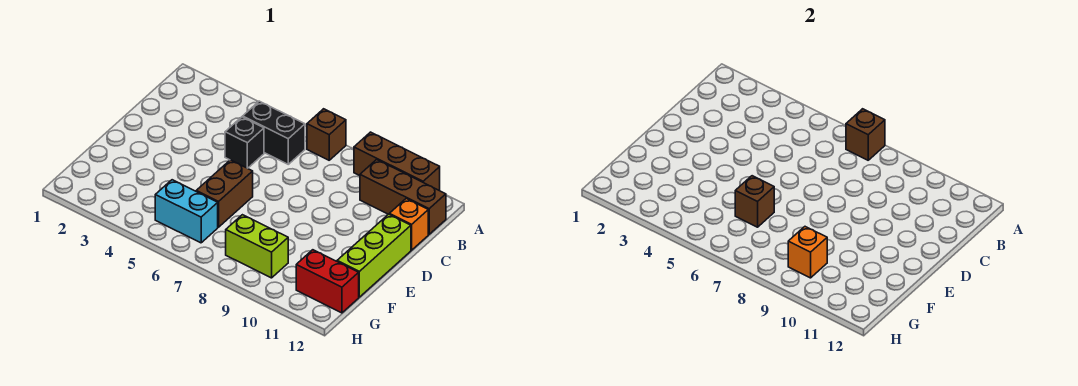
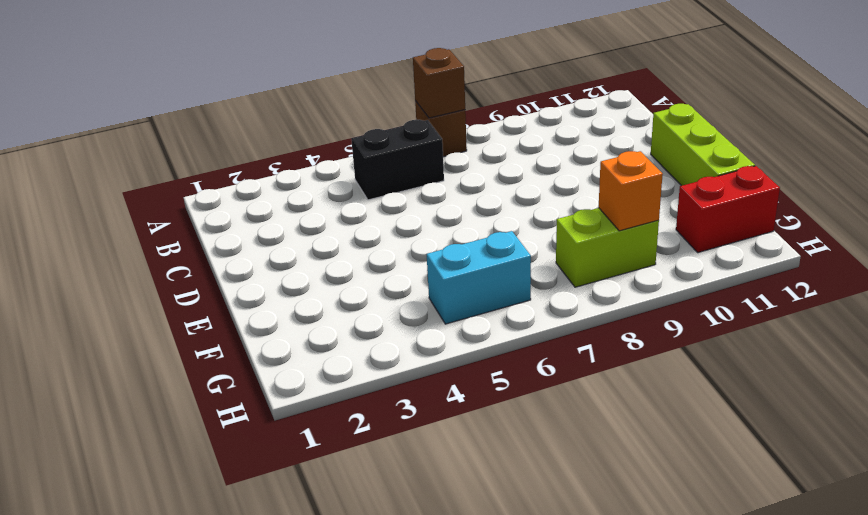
none -> brown brick A9:A11 level 1
none -> brown brick B10:B12 level 1
none -> black brick C5 level 1

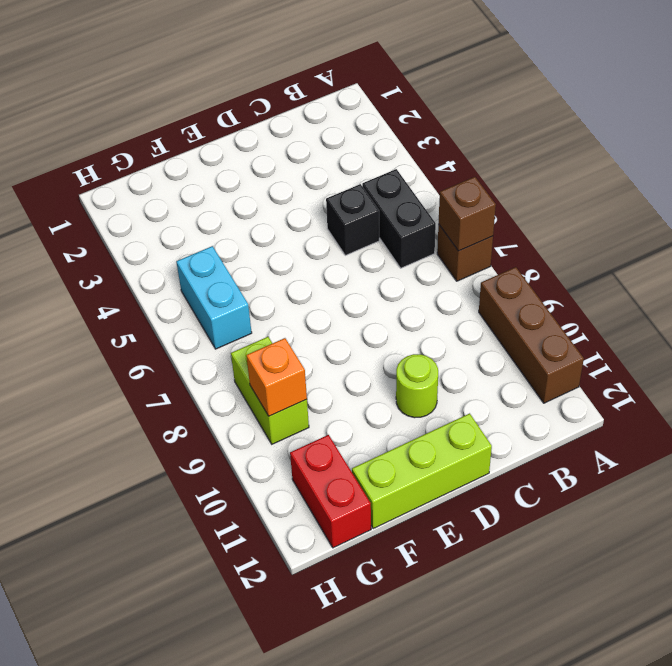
lime round brick D10 level 1 -> none
none -> brown brick B10:B12 level 1
none -> orange brick C12 level 1
none -> brown brick E6:F6 level 1

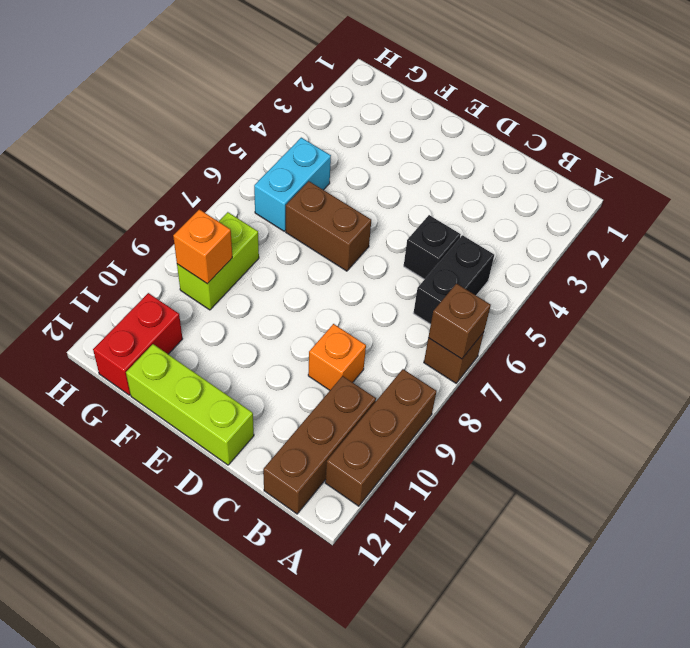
orange brick C9 level 1 -> orange brick C12 level 1
none -> brown brick F6 level 2

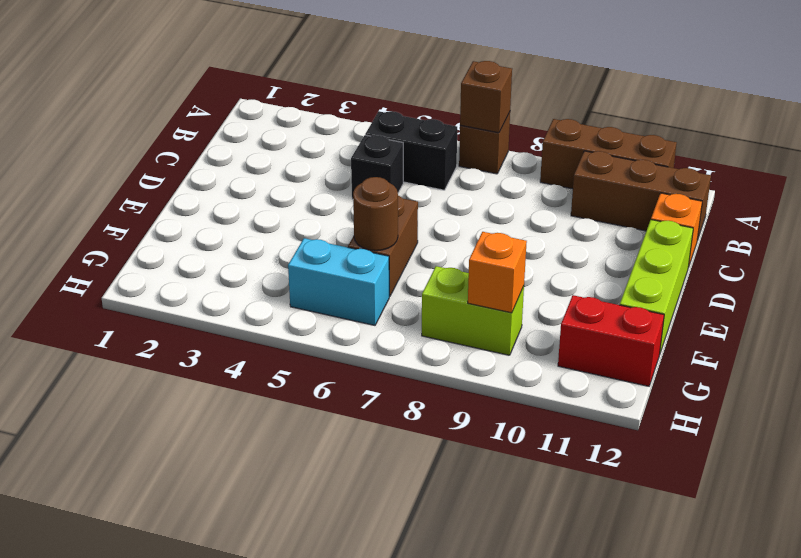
brown round brick F6 level 2 -> brown brick F6 level 2

